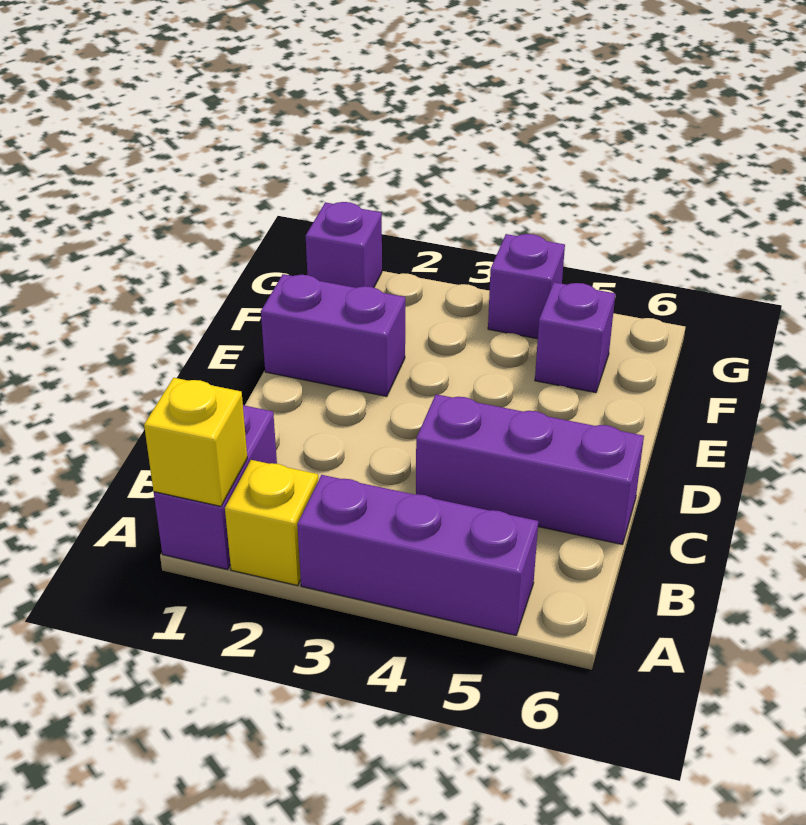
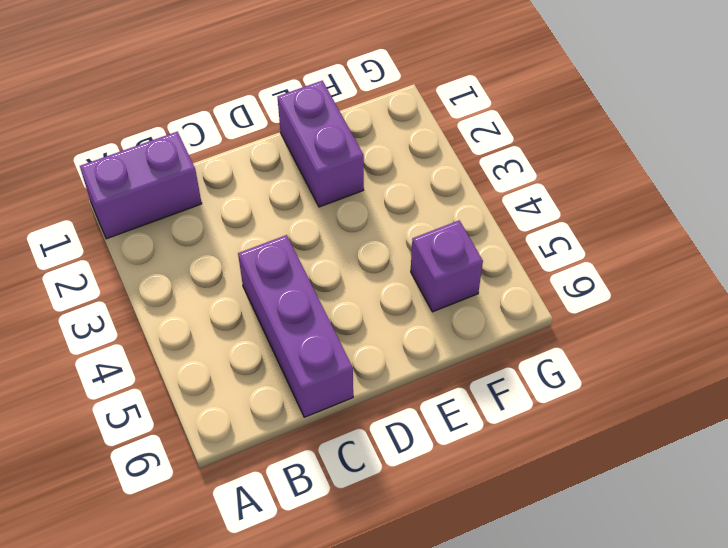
none -> yellow brick A2 level 1
none -> purple brick A3:A5 level 1

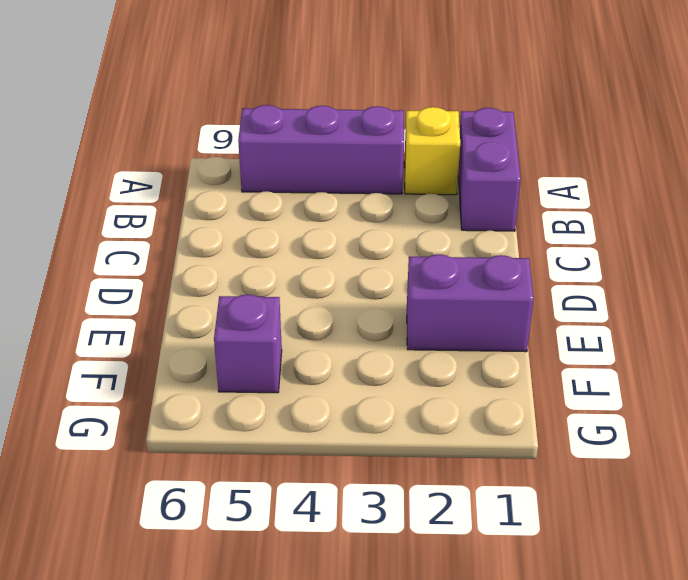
none -> purple brick C4:C6 level 1
none -> purple brick G1 level 1

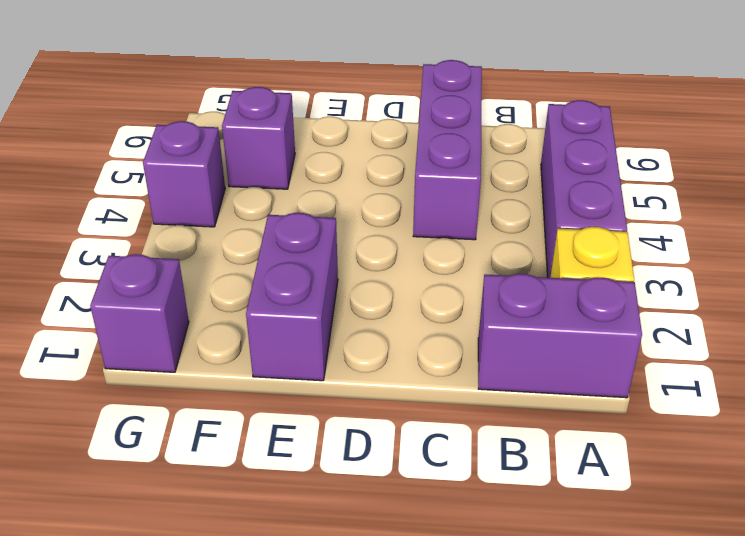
none -> yellow brick A1 level 2

